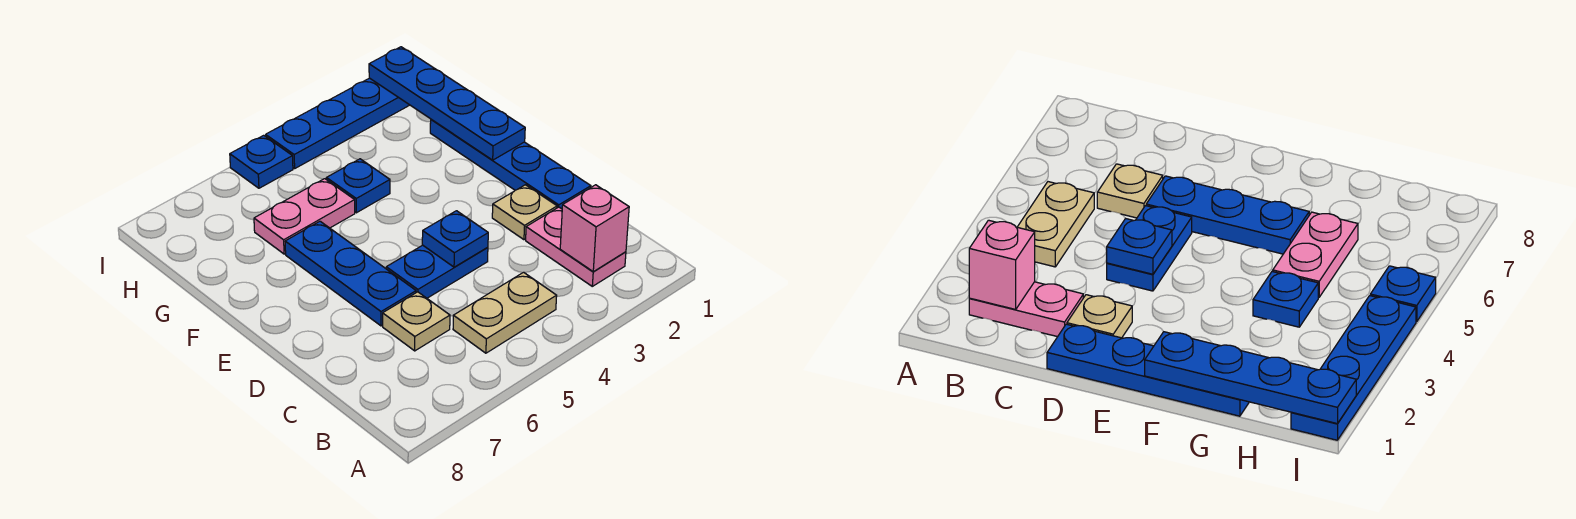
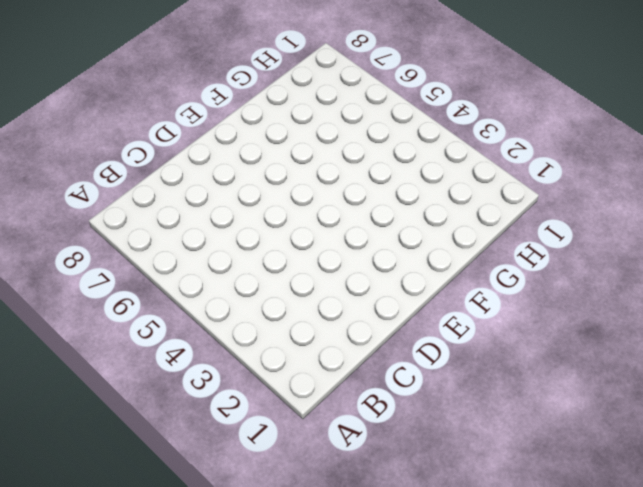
none -> pink plate B2:C2 level 1
none -> tan plate B4:B5 level 1
none -> tan plate C6 level 1

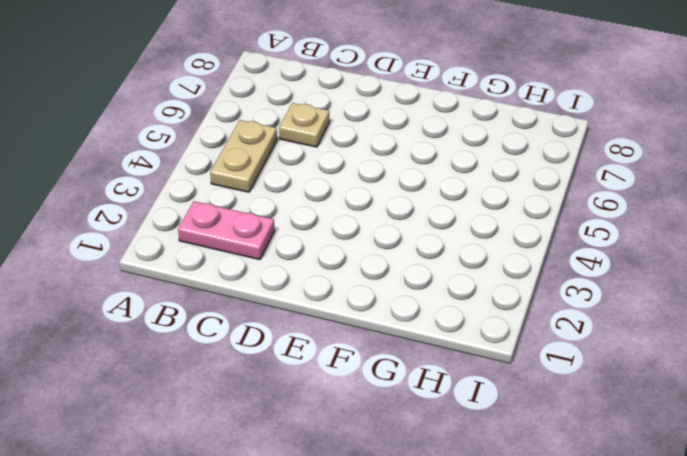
none -> blue plate D1:G1 level 1
none -> tan plate D2 level 1
none -> blue plate D4:D5 level 1

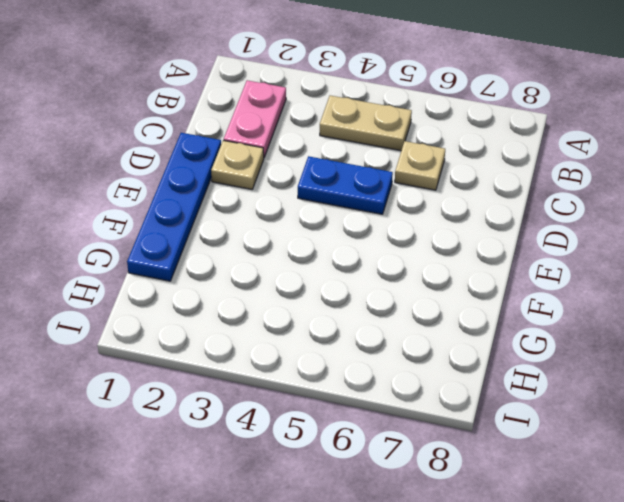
none -> blue plate D6:F6 level 1
none -> blue plate G4 level 1
none -> pink plate G5:G6 level 1

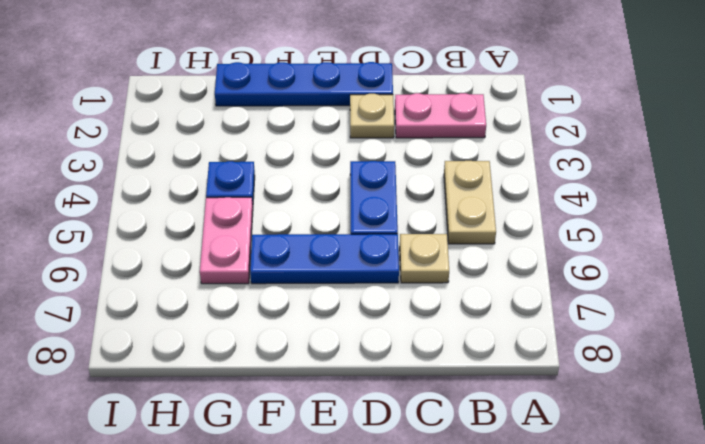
none -> blue plate I1:I4 level 1
none -> blue plate I5 level 1
none -> pink brick B2 level 2

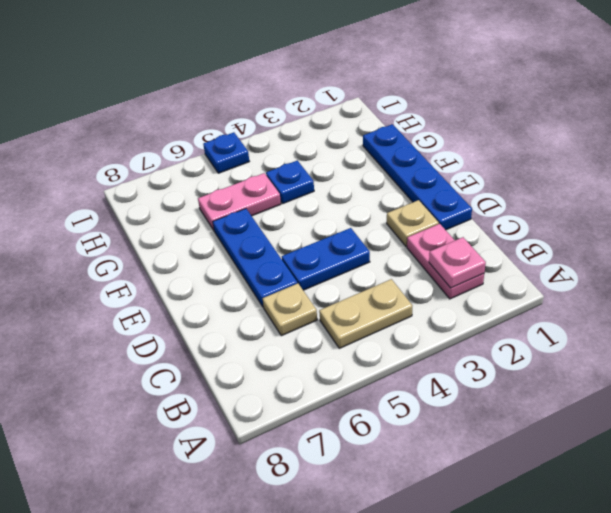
pink plate B2 level 2 -> pink brick B2 level 2
none -> blue plate I1:I4 level 1
none -> blue plate D4 level 2
none -> blue plate F1:I1 level 2

